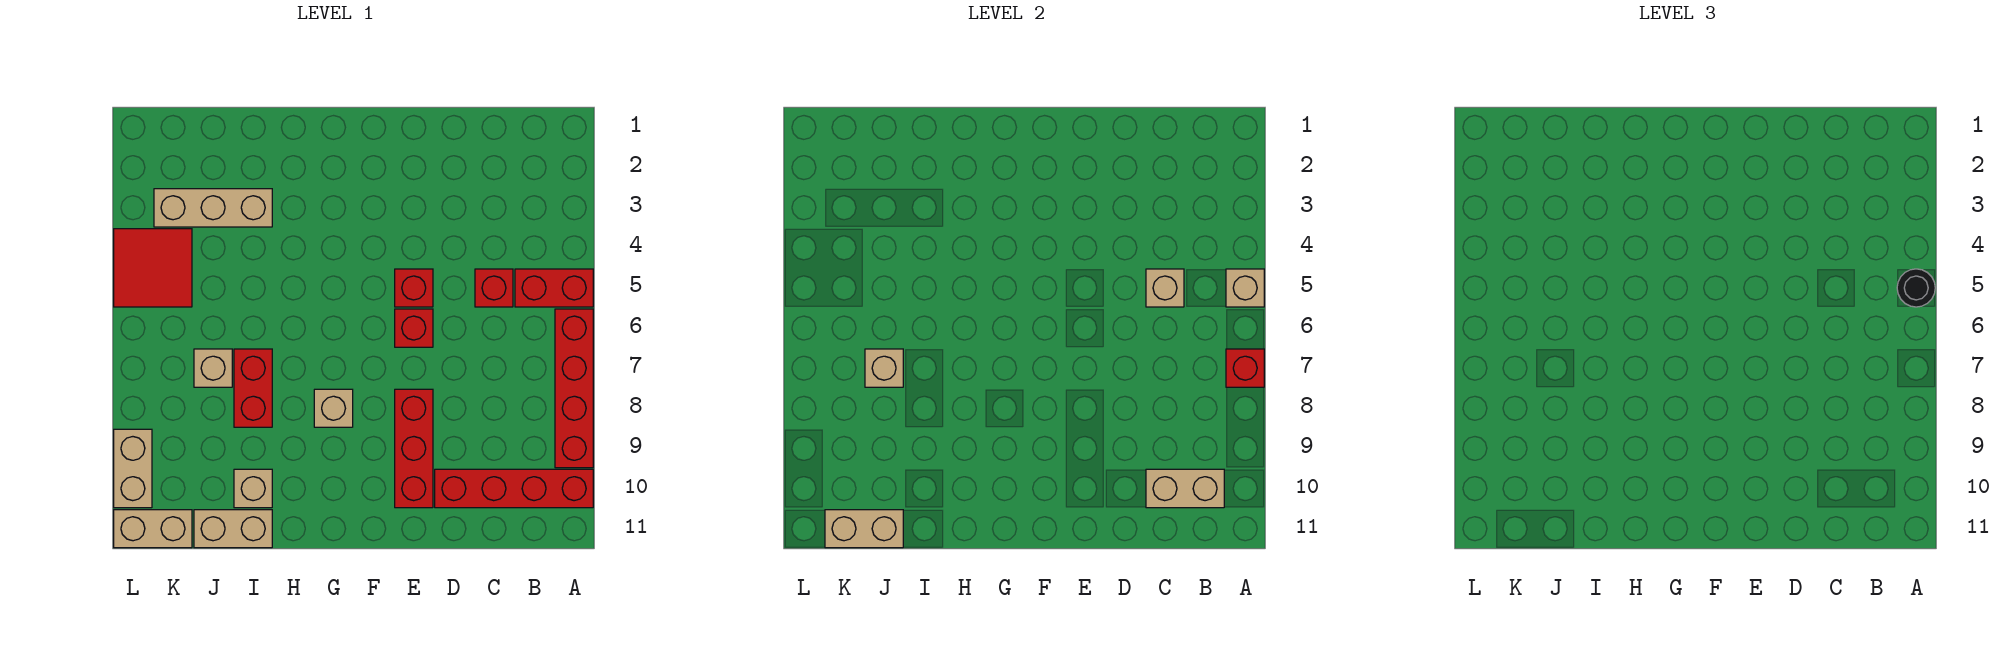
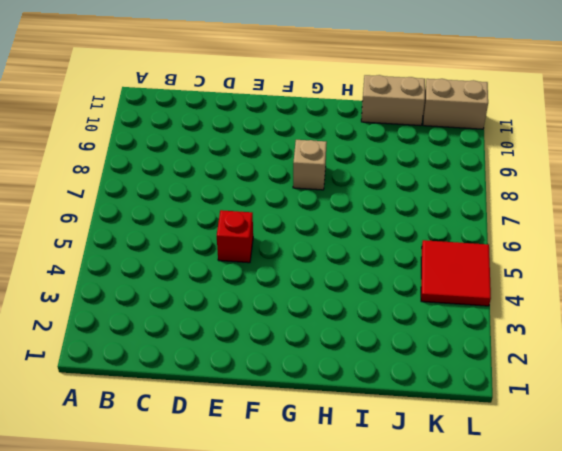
none -> red brick A5:B5 level 1
none -> red brick A6:A9 level 1
none -> red brick A10:D10 level 1

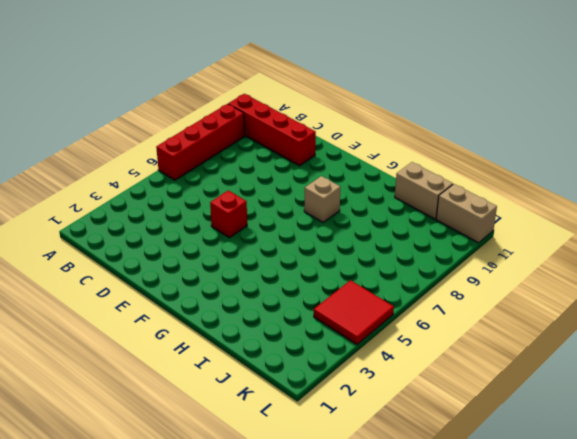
none -> red brick A5:B5 level 1
none -> red brick C5 level 1
none -> red brick E6 level 1

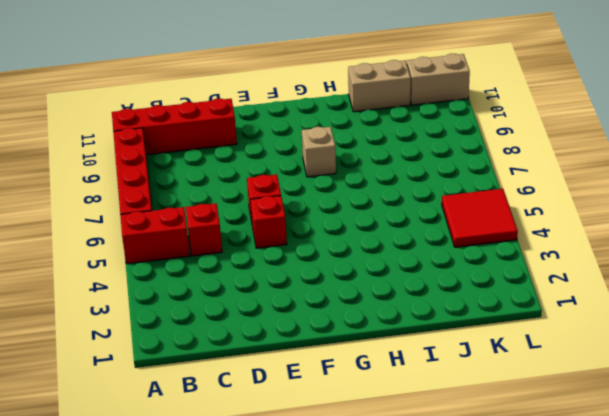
none -> red brick E8:E10 level 1
none -> tan brick I3:K3 level 1
none -> red brick I7:I8 level 1

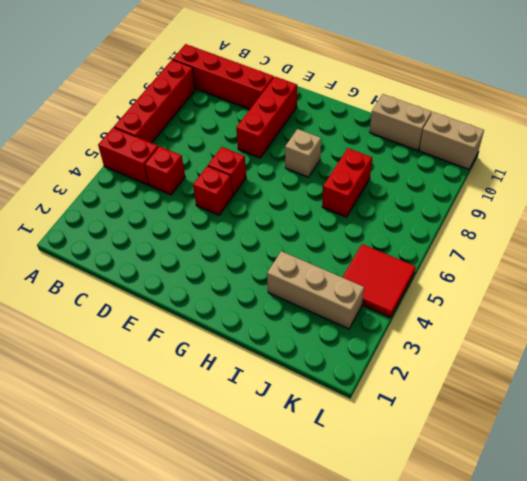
none -> tan brick I10 level 1
none -> tan brick J7 level 1
none -> tan brick L9:L10 level 1

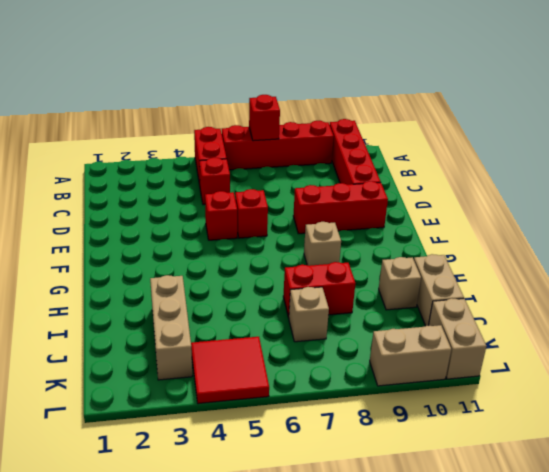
none -> tan brick A5 level 2
none -> tan brick B10:C10 level 2
none -> tan brick C5 level 2

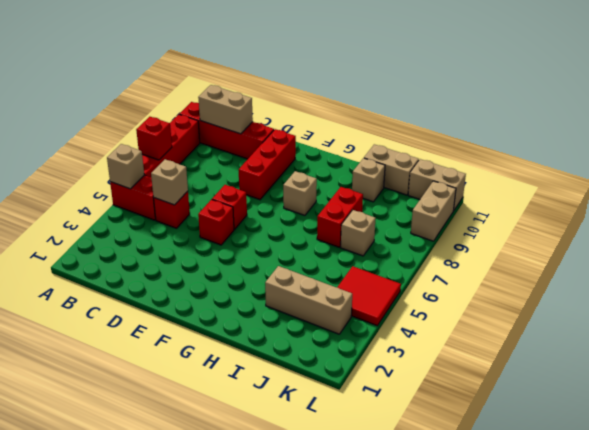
none -> tan brick J7 level 2
none -> tan brick J11:K11 level 2
none -> black round brick A5 level 3

